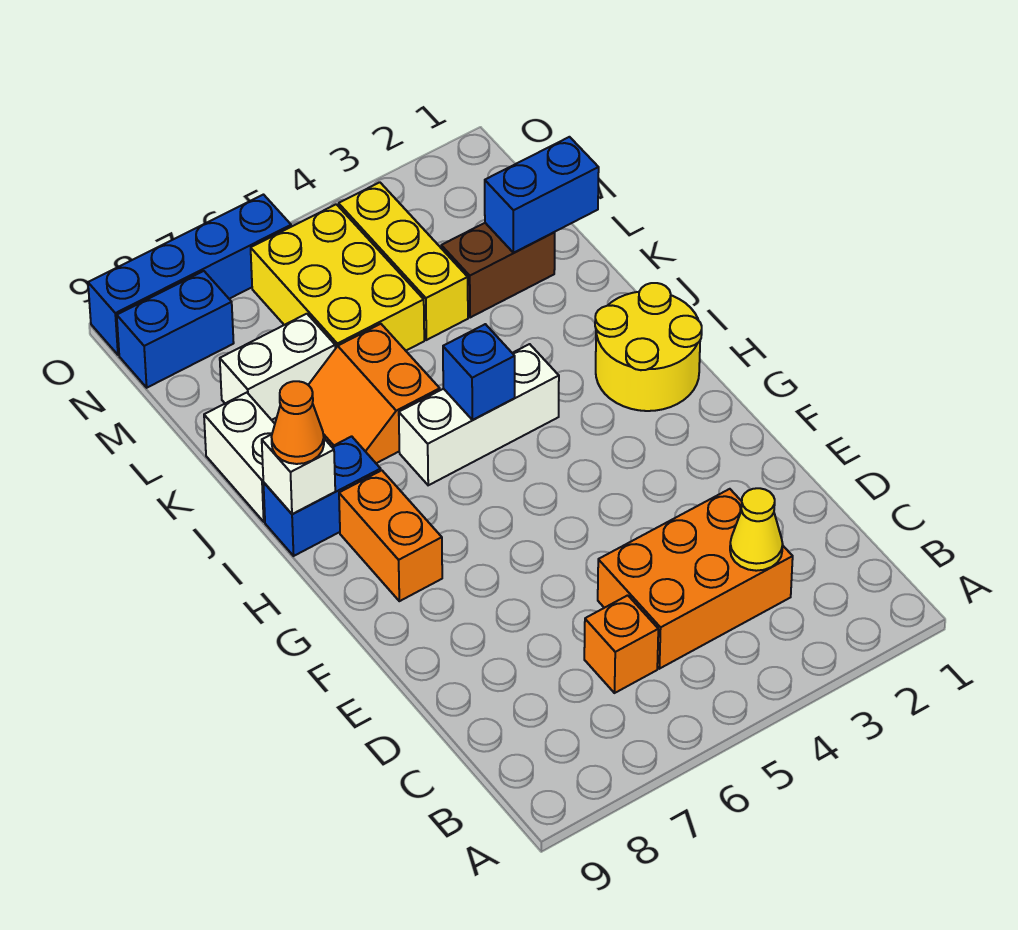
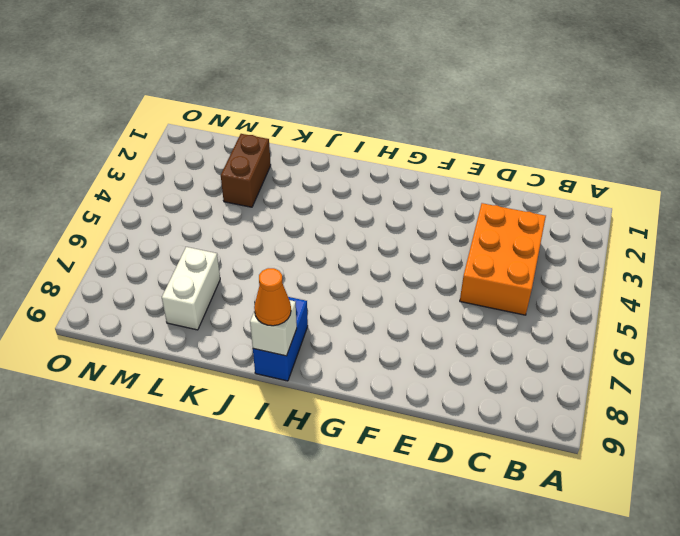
none -> orange brick C6 level 1
none -> orange brick G8:H8 level 1
none -> yellow round brick H1:I2 level 1

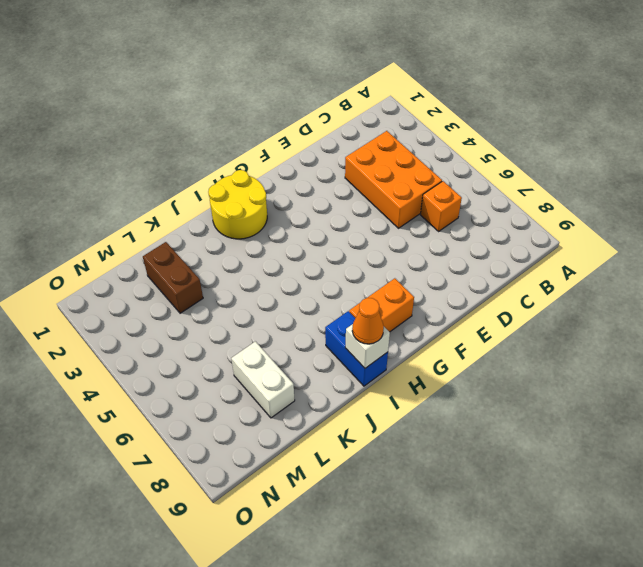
none -> white brick I4:I6 level 1
none -> orange slope J6:K7 level 1 top 6
none -> white brick J9:K9 level 1

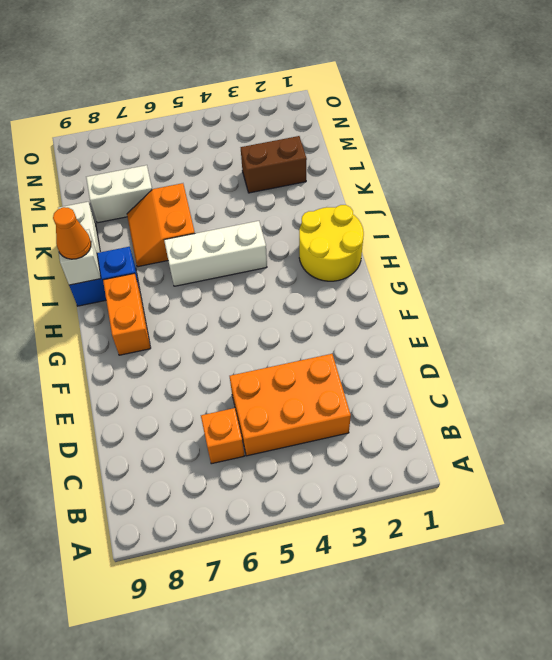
none -> yellow brick L4:N4 level 1
none -> yellow brick L5:N6 level 1
none -> blue brick N8:N9 level 1

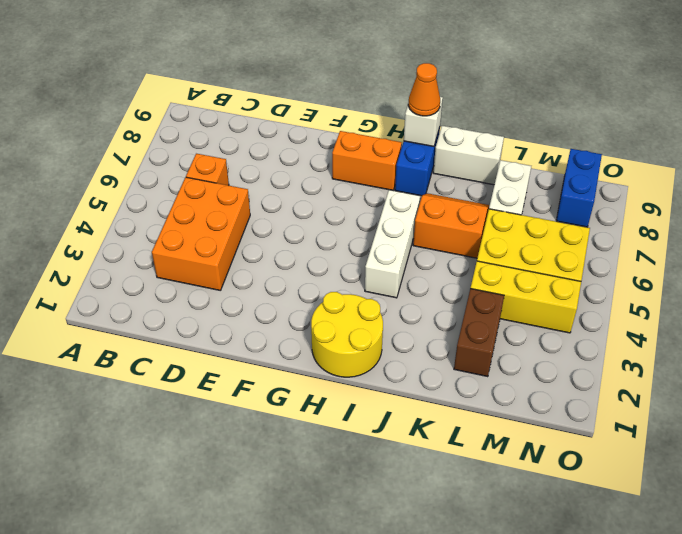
none -> blue brick O6:O9 level 1
none -> yellow cone C3 level 2
none -> blue brick I5 level 2

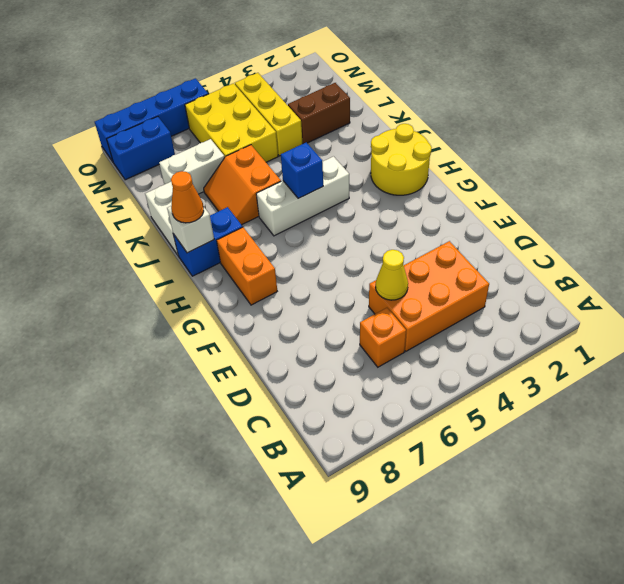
yellow cone D5 level 2 -> yellow cone C3 level 2
none -> blue brick L1:L2 level 2

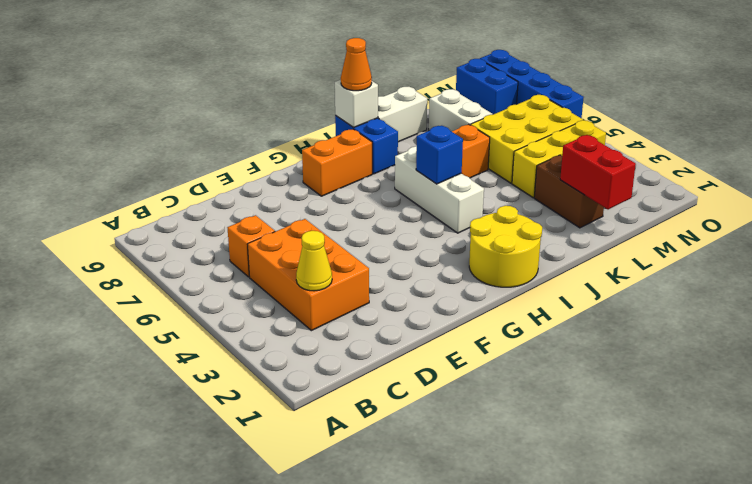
red brick L1:L2 level 2 -> blue brick L1:L2 level 2

